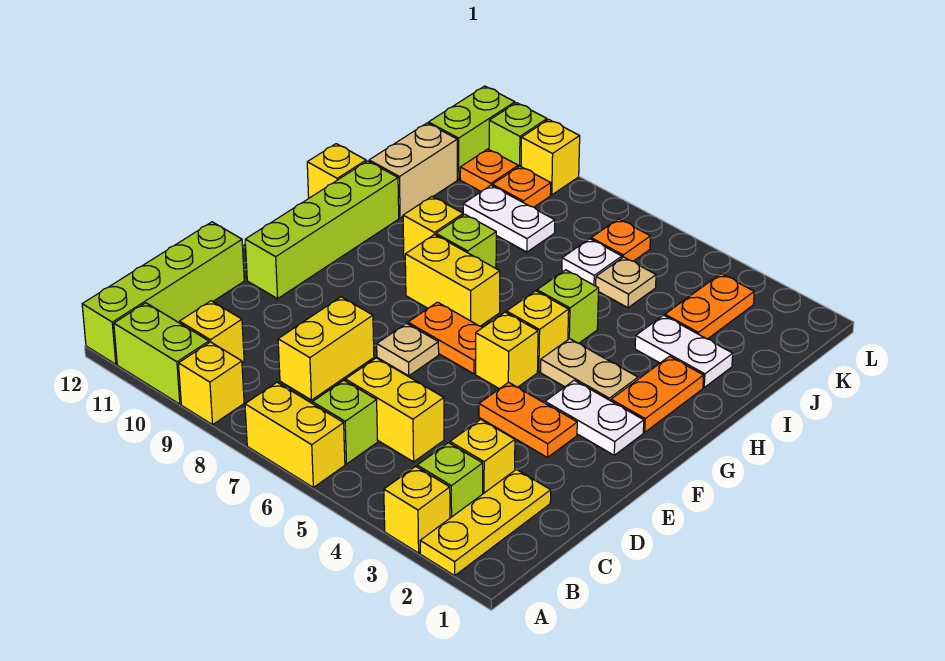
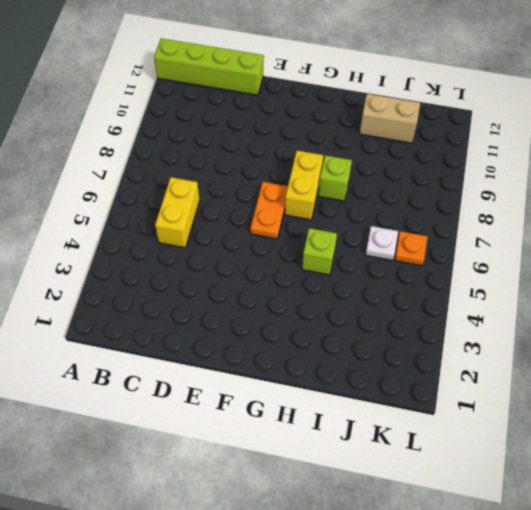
none -> yellow plate A2:C2 level 1
none -> yellow brick A3 level 1
none -> yellow brick A6:A7 level 1
none -> yellow brick A9 level 1

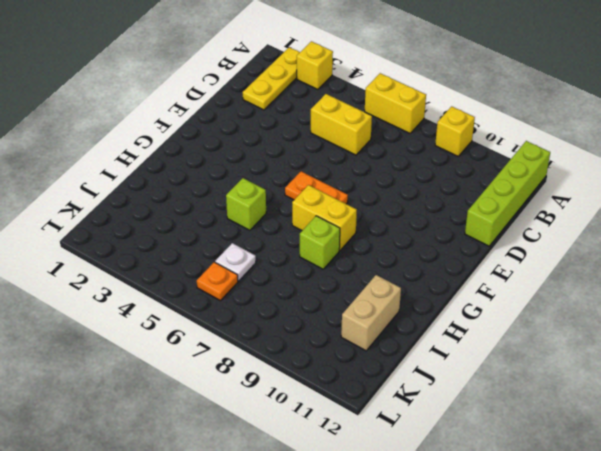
none -> lime brick A10:A11 level 1
none -> lime brick B3 level 1
none -> lime brick B6 level 1
none -> yellow brick B10 level 1

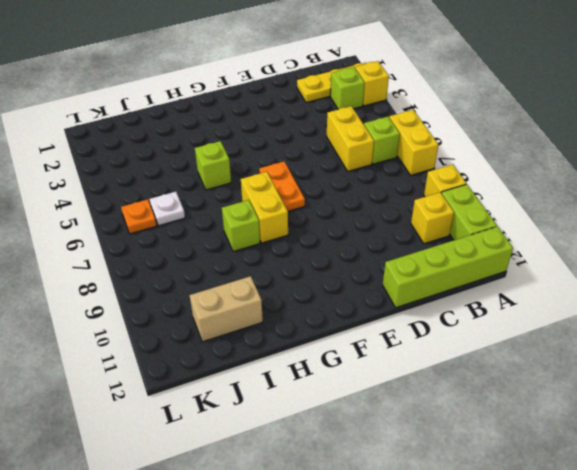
none -> yellow brick C3 level 1
none -> yellow brick C8:D8 level 1
none -> orange plate E3:E4 level 1
none -> tan plate E7 level 1

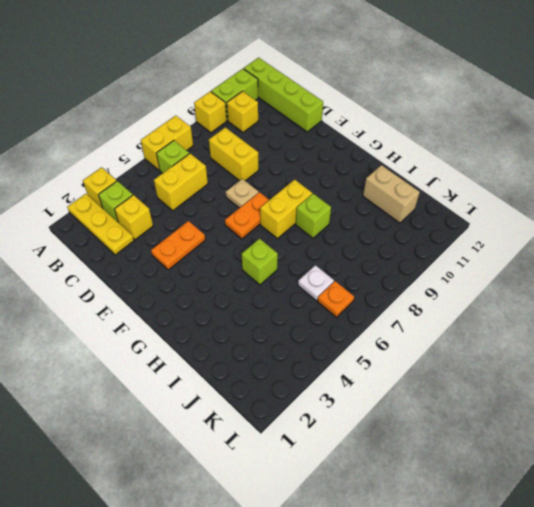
none -> lime brick E11:H11 level 1
none -> white plate F2:F3 level 1
none -> yellow brick F5 level 1
none -> orange plate G2:H2 level 1

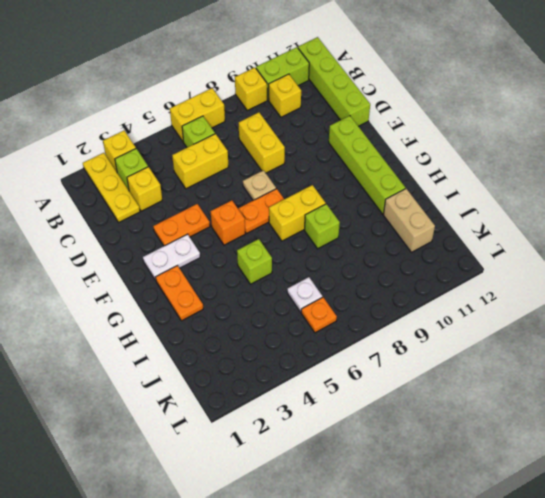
orange brick F5 level 1 -> yellow brick F5 level 1
none -> tan plate G3:G4 level 1
none -> yellow brick G5 level 1
none -> yellow brick H9 level 1
none -> yellow brick H12 level 1

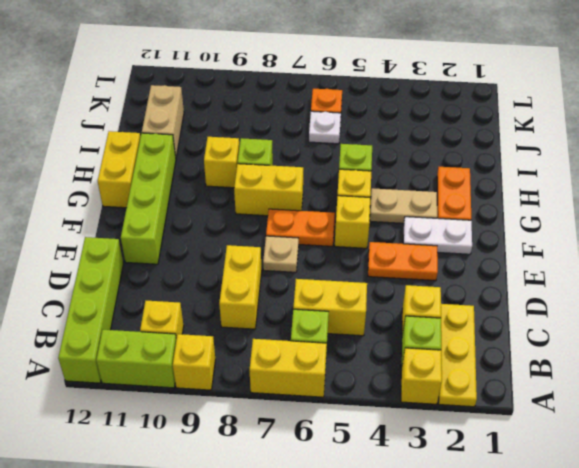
yellow brick G12:H12 level 1 -> yellow brick H12 level 1
none -> white plate I2:I3 level 1
none -> orange plate J3:K3 level 1
none -> tan plate J5 level 1
none -> white plate J8:J9 level 1

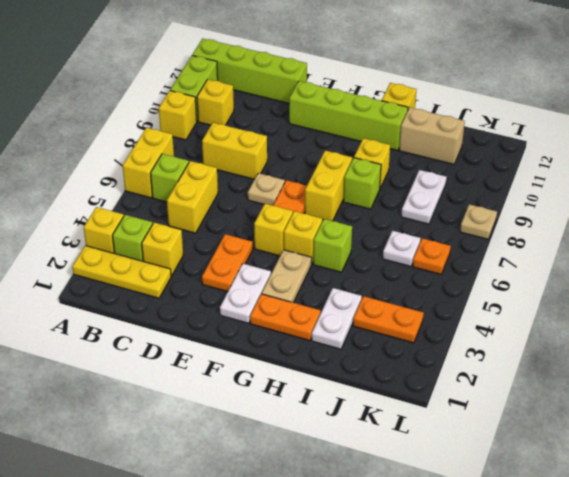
tan plate L8 level 1 -> tan plate J5 level 1
none -> orange plate K9 level 1
none -> orange plate K10 level 1
none -> lime brick K11:L11 level 1
none -> yellow brick L9 level 1

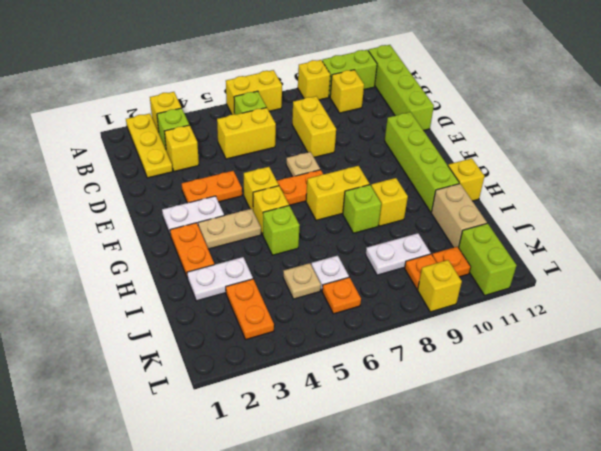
none -> lime brick L10 level 1

